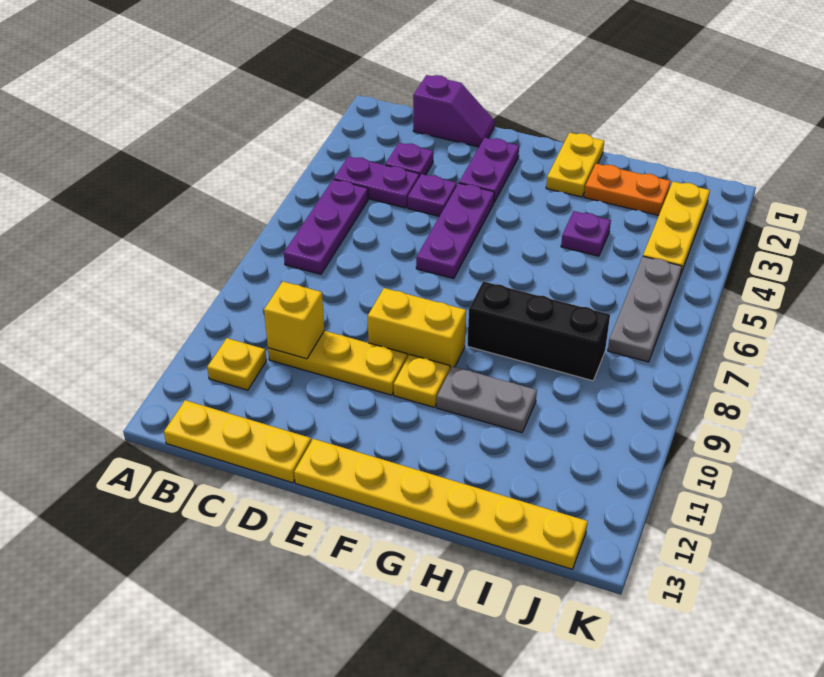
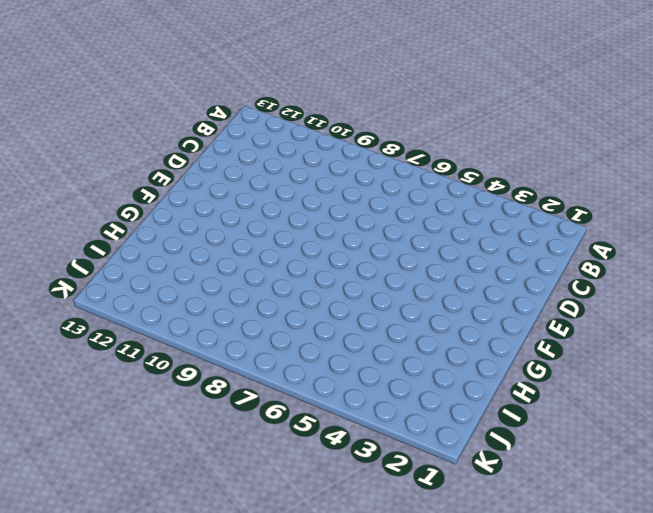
none -> purple plate B4:C4 level 1
none -> purple plate B5:B7 level 1
none -> yellow plate B11 level 1

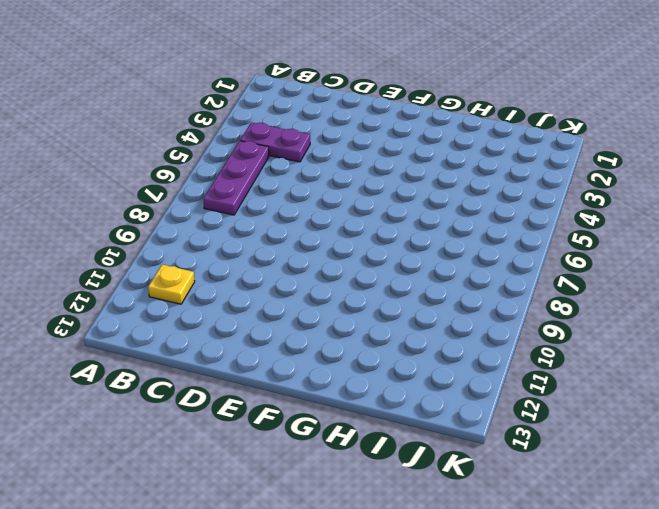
none -> yellow plate B13:D13 level 1
none -> purple slope C1:D1 level 1 top C
none -> purple plate C3 level 1

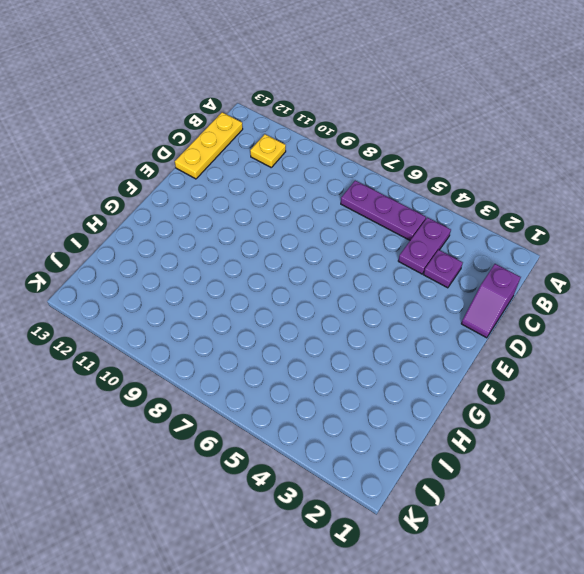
none -> yellow plate C10:E10 level 1
none -> purple plate D4 level 1
none -> purple plate E2:E3 level 1

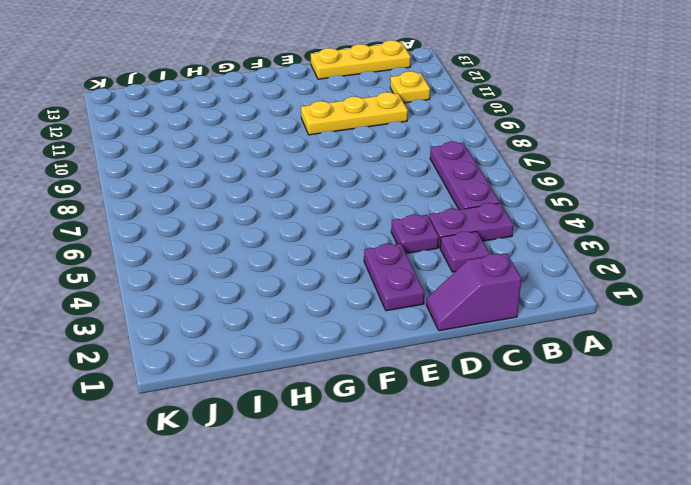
none -> purple plate E4:E6 level 1
none -> yellow brick E9:F9 level 1
none -> yellow plate E13:J13 level 1

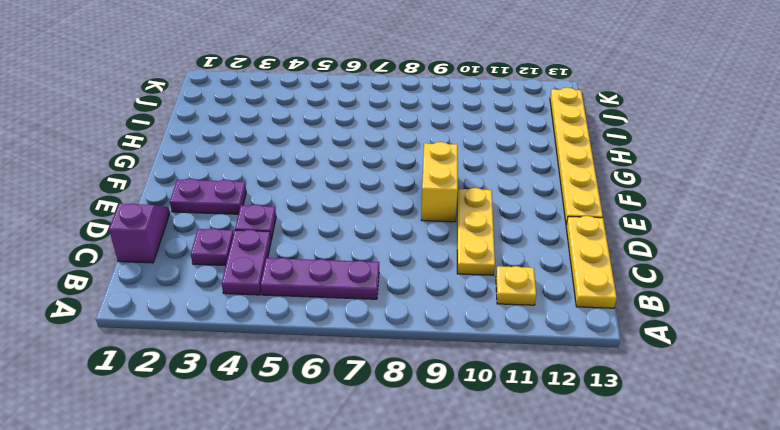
none -> purple plate E4:E6 level 1
none -> yellow plate F10 level 1
none -> yellow plate G1:G2 level 1

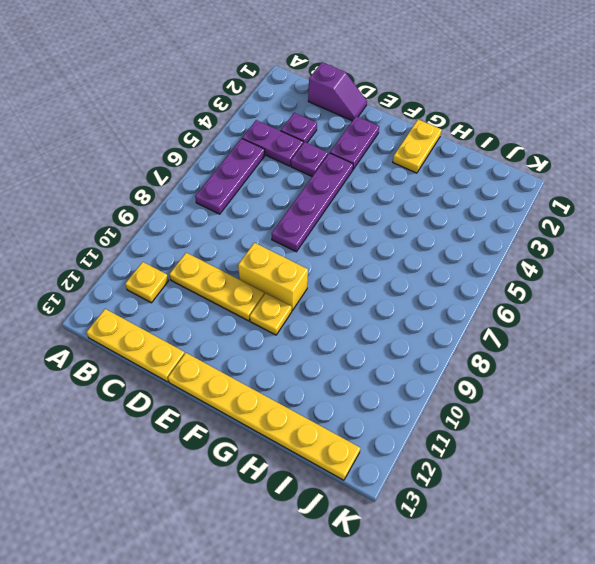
purple plate E4:E7 level 1 -> purple plate E4:E6 level 1
none -> black brick G8:I8 level 1
none -> grey plate G10:H10 level 1
none -> orange plate H2:I2 level 1

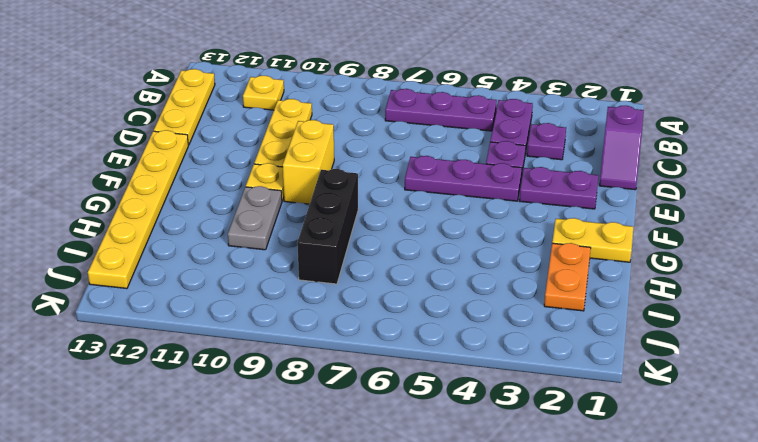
none -> purple plate H4 level 1
none -> yellow plate J2:J4 level 1
none -> grey plate J5:J7 level 1

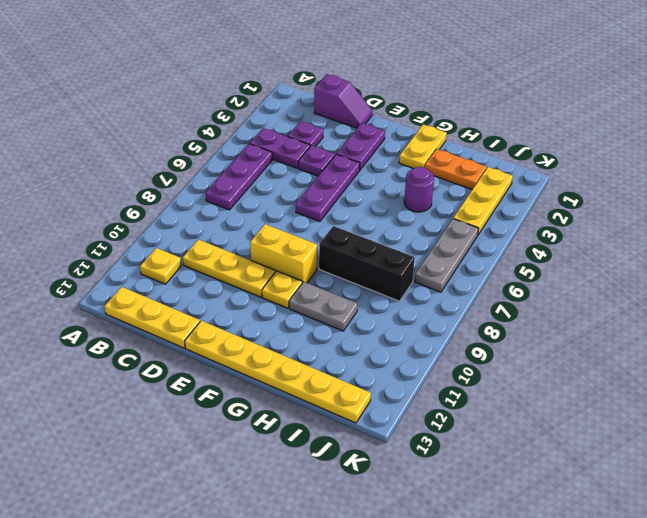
purple round brick H4 level 1 -> purple plate H4 level 1
none -> yellow brick C10 level 2

